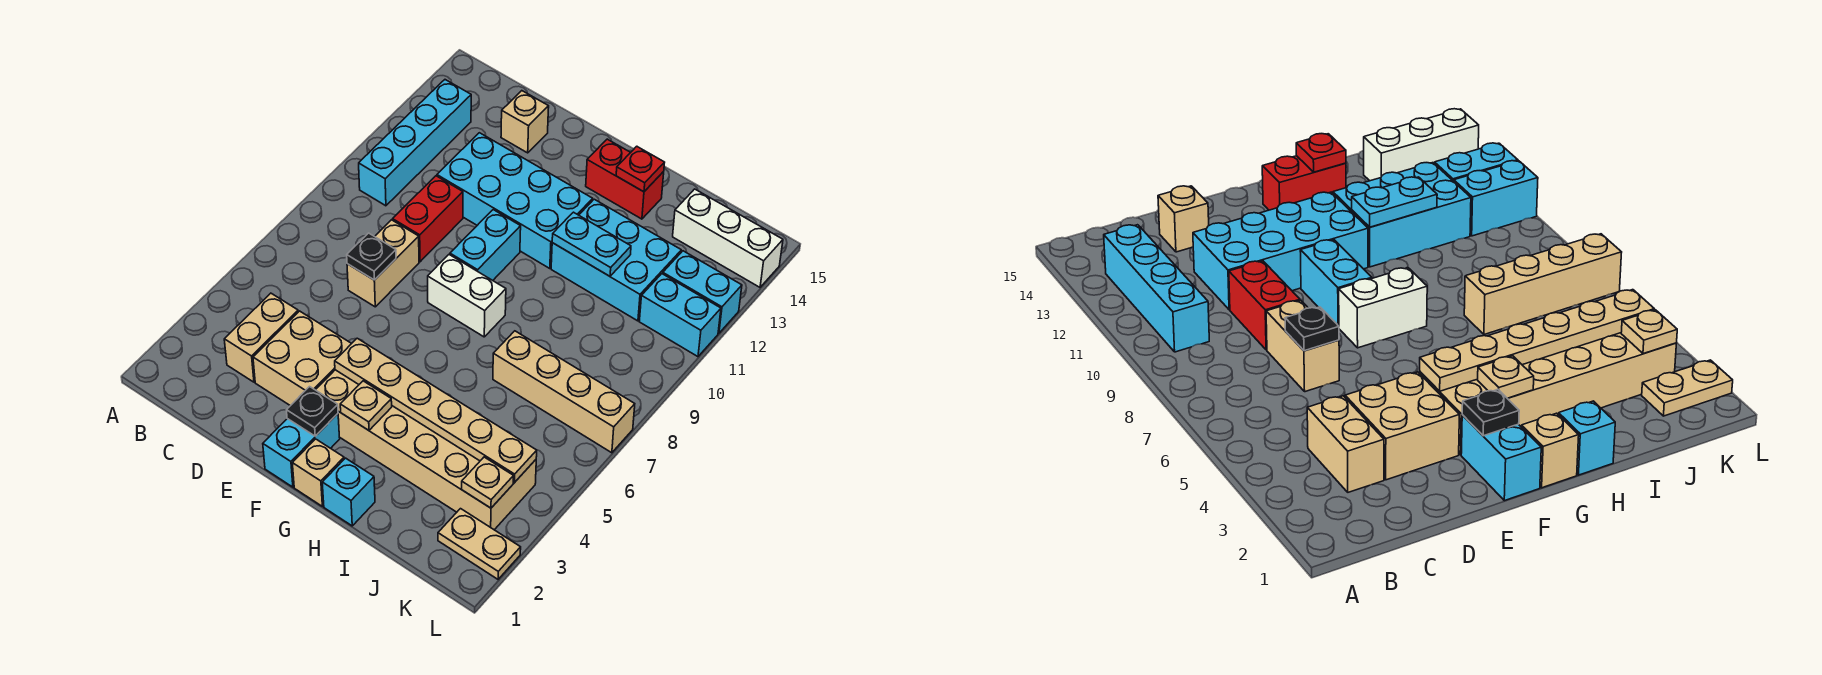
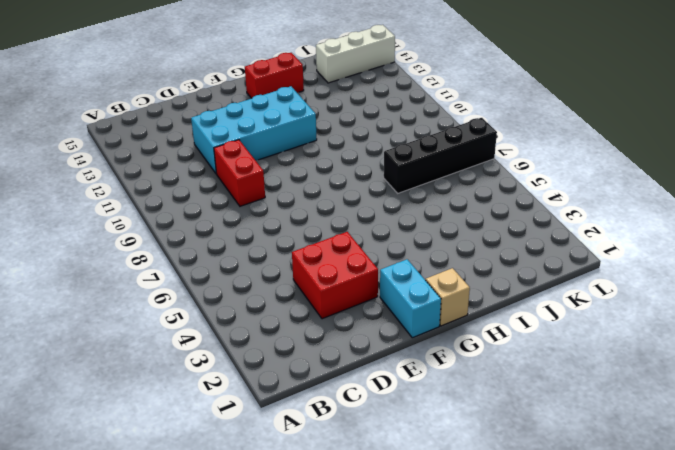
red brick D3:E4 level 1 -> tan brick D3:E4 level 1
black brick I7:L7 level 1 -> tan brick I7:L7 level 1
none -> cyan brick B10:B13 level 1
none -> tan brick C3:C4 level 1
none -> tan brick D7:D8 level 1

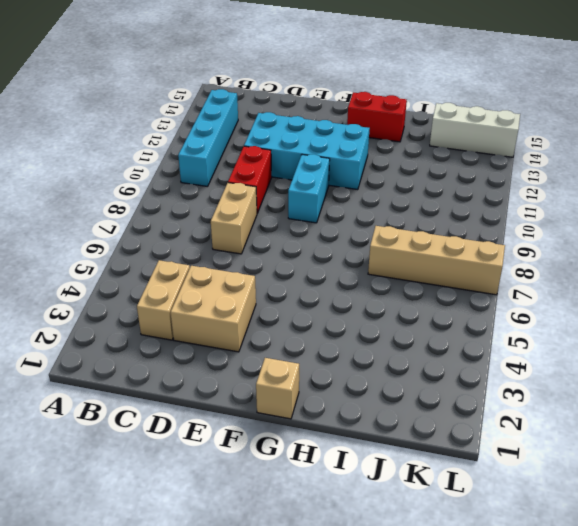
none -> tan brick D14 level 1
none -> cyan brick F1:F2 level 1
none -> tan brick F3:K4 level 1

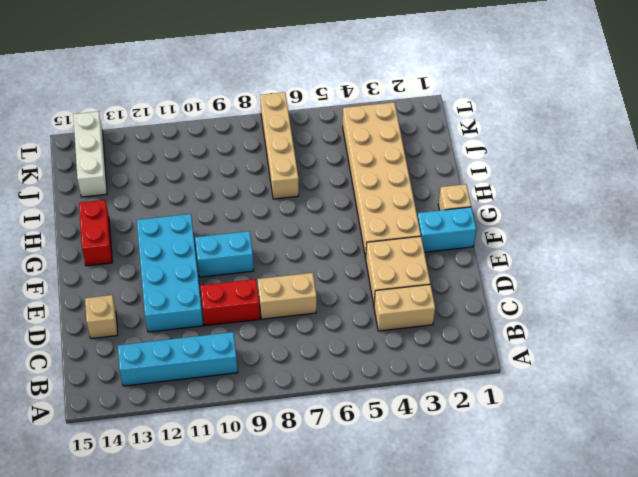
none -> white brick F8:G8 level 1
none -> cyan brick H1 level 1
none -> cyan brick H11:J12 level 1

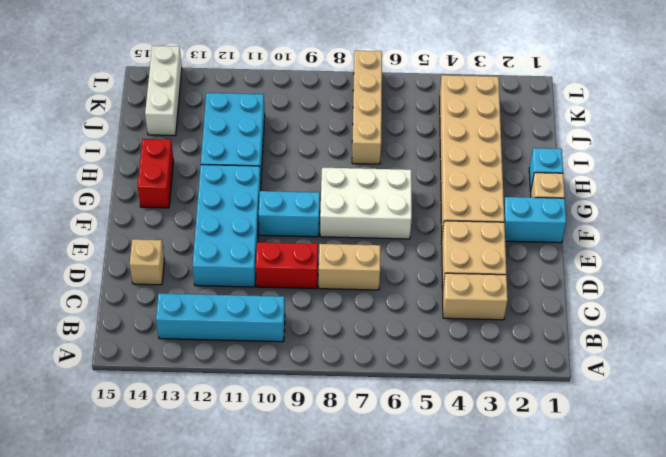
white brick F6:G8 level 1 -> white brick F8:G8 level 1
none -> tan plate K2:L2 level 1
none -> cyan brick K11:L11 level 1
none -> cyan brick K12:L12 level 1

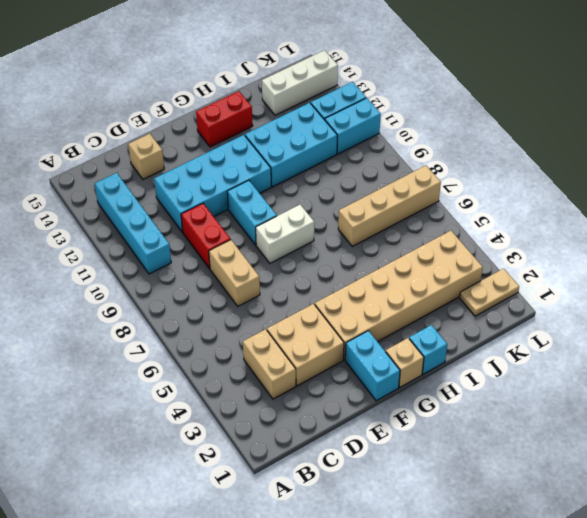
none -> black plate D7 level 2
none -> black plate F2 level 2
none -> tan plate F4:K4 level 2

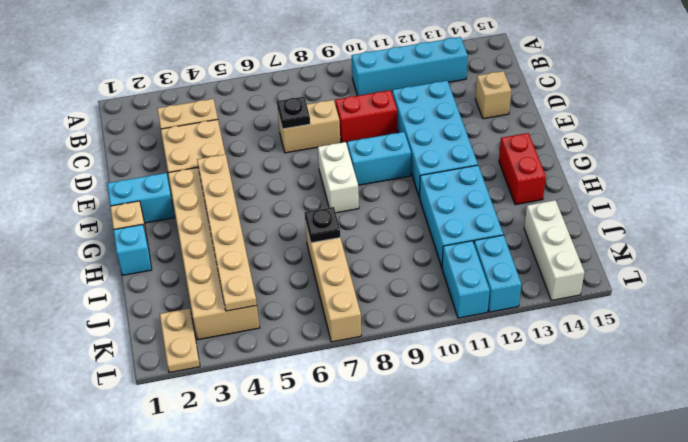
black plate I7 level 2 -> black plate F2 level 2
none -> tan plate G3 level 2
none -> cyan plate H11:I11 level 2
none -> red plate H14 level 2

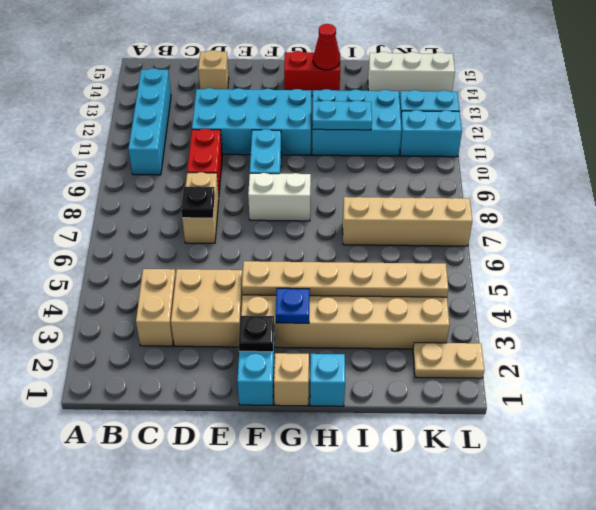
blue plate G3 level 2 -> tan plate G3 level 2
red cone H14 level 2 -> red plate H14 level 2
none -> tan plate K3 level 2

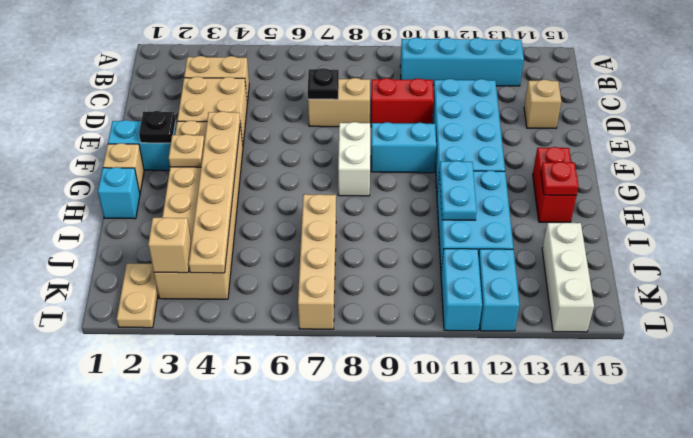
tan brick K3 level 2 -> tan plate K3 level 2

